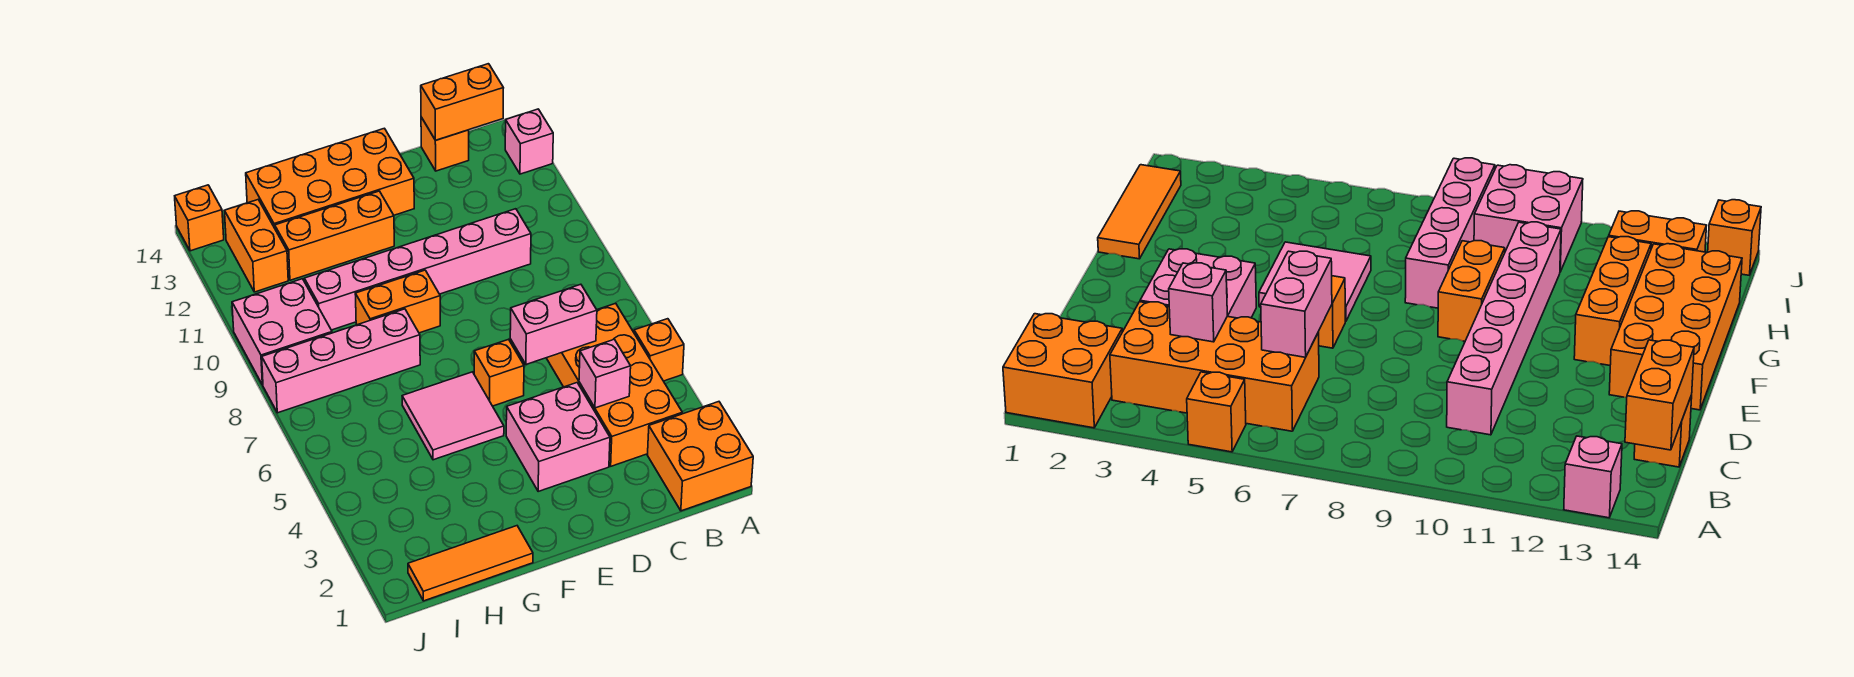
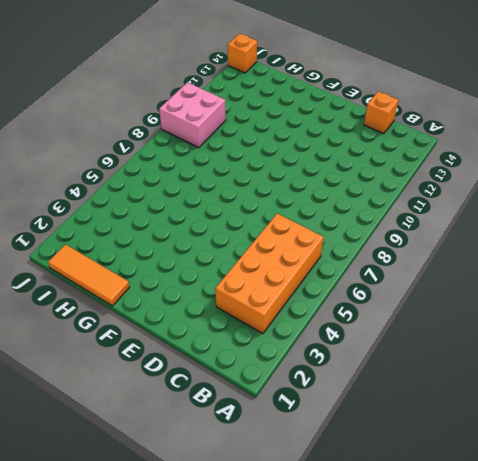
none -> orange brick A1:B2 level 1
none -> orange brick A5 level 1
none -> pink brick A13 level 1

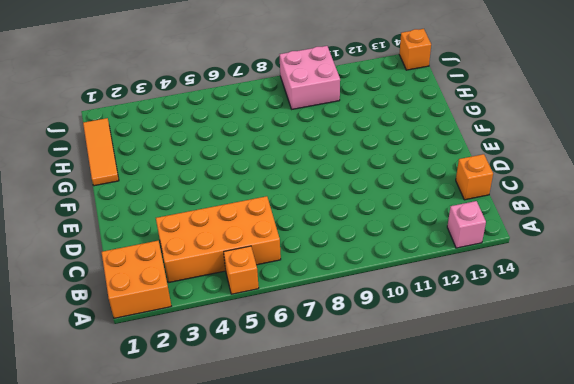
none -> pink brick C10:H10 level 1
none -> pink brick D3:E4 level 1
none -> orange brick E6 level 1

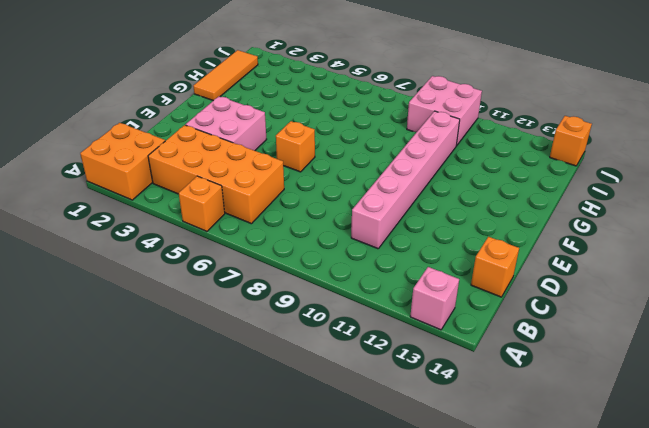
none -> orange brick E13:H14 level 1
none -> pink tile F5:G6 level 1
none -> orange brick F9:G9 level 1

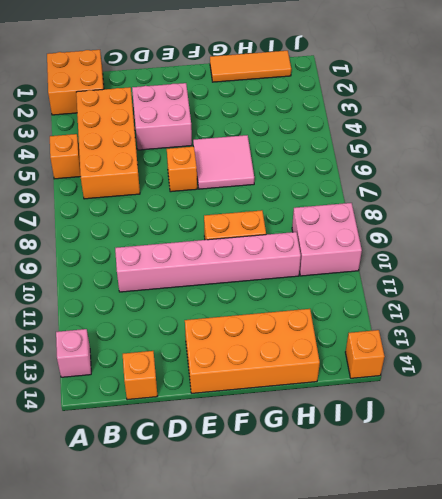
none -> orange brick F12:H12 level 1
none -> pink brick G8:J8 level 1
none -> orange brick I12:I13 level 1

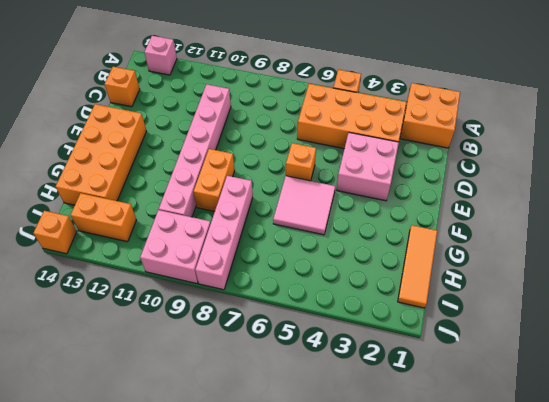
none -> orange brick F12:H12 level 1
none -> orange brick B14:C14 level 2
none -> pink brick C4 level 2

